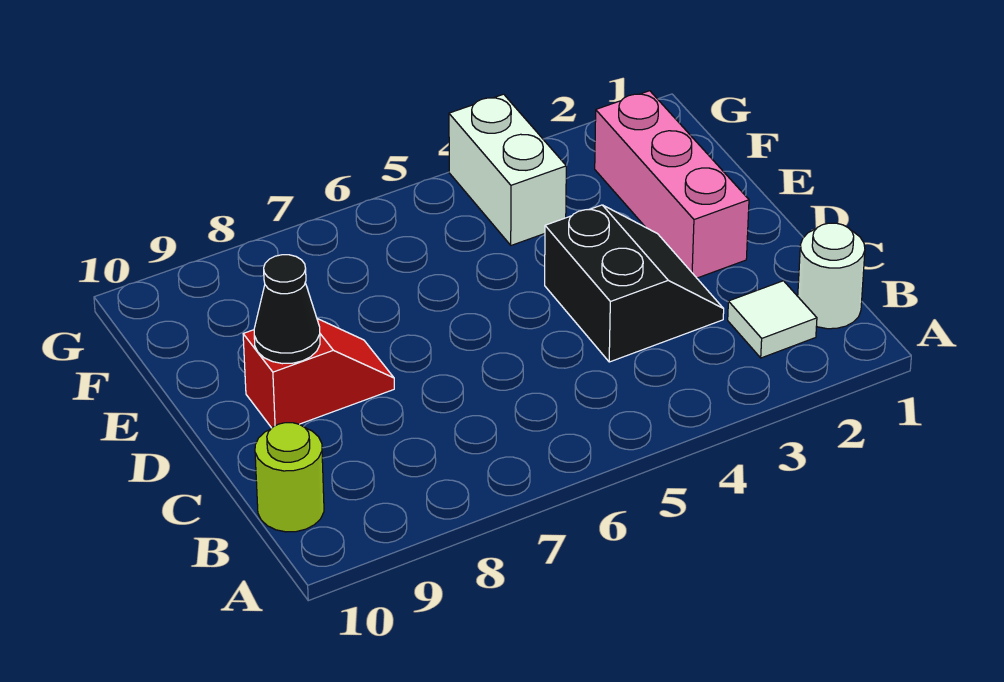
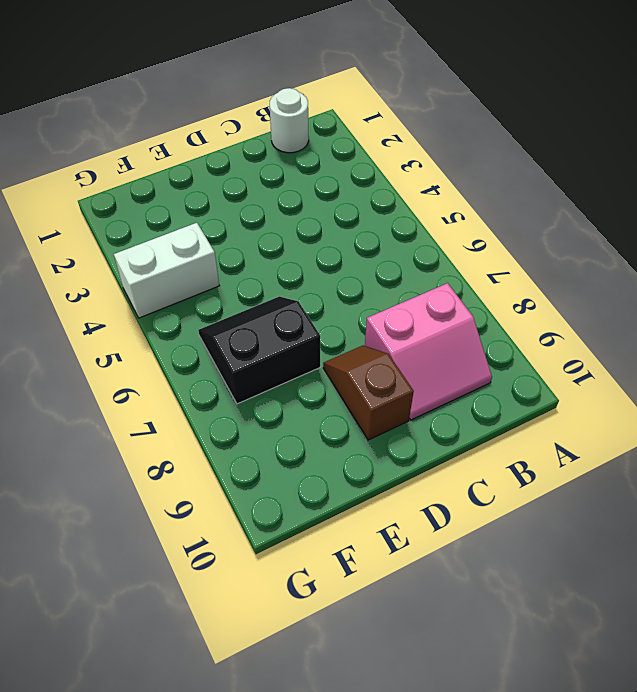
pink slope B8:C9 level 1 top 8 -> none
brown slope D8:D9 level 1 top 9 -> red slope D8:D9 level 1 top 9
black slope E6:F7 level 1 top 7 -> black slope C3:D4 level 1 top 4
none -> white tile B2 level 1
none -> lime round brick B10 level 1

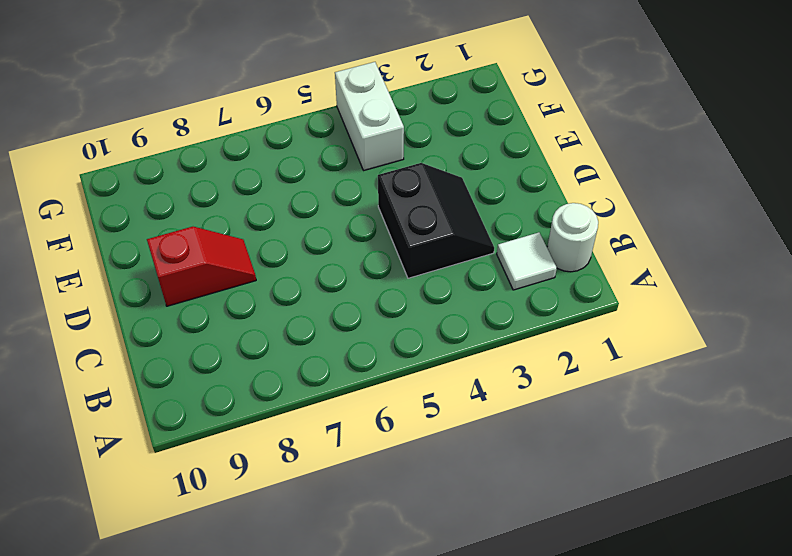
none -> lime round brick B10 level 1
none -> pink brick D2:F2 level 1

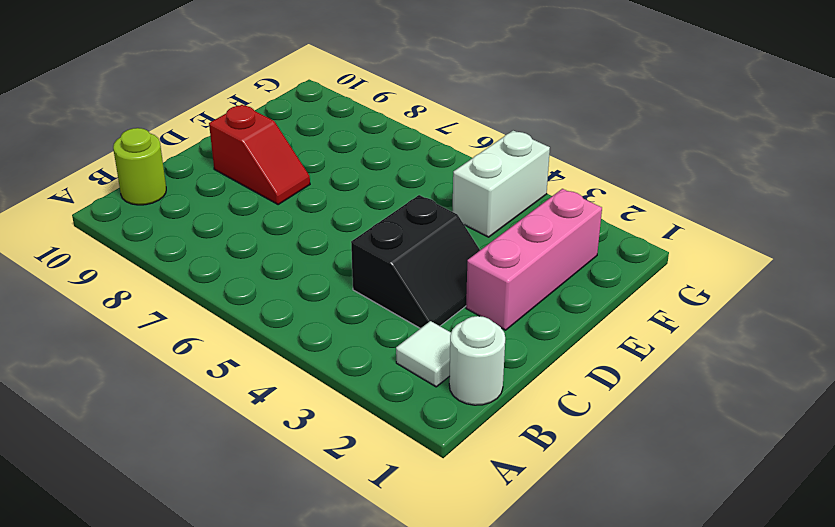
none -> black cone D9 level 2

